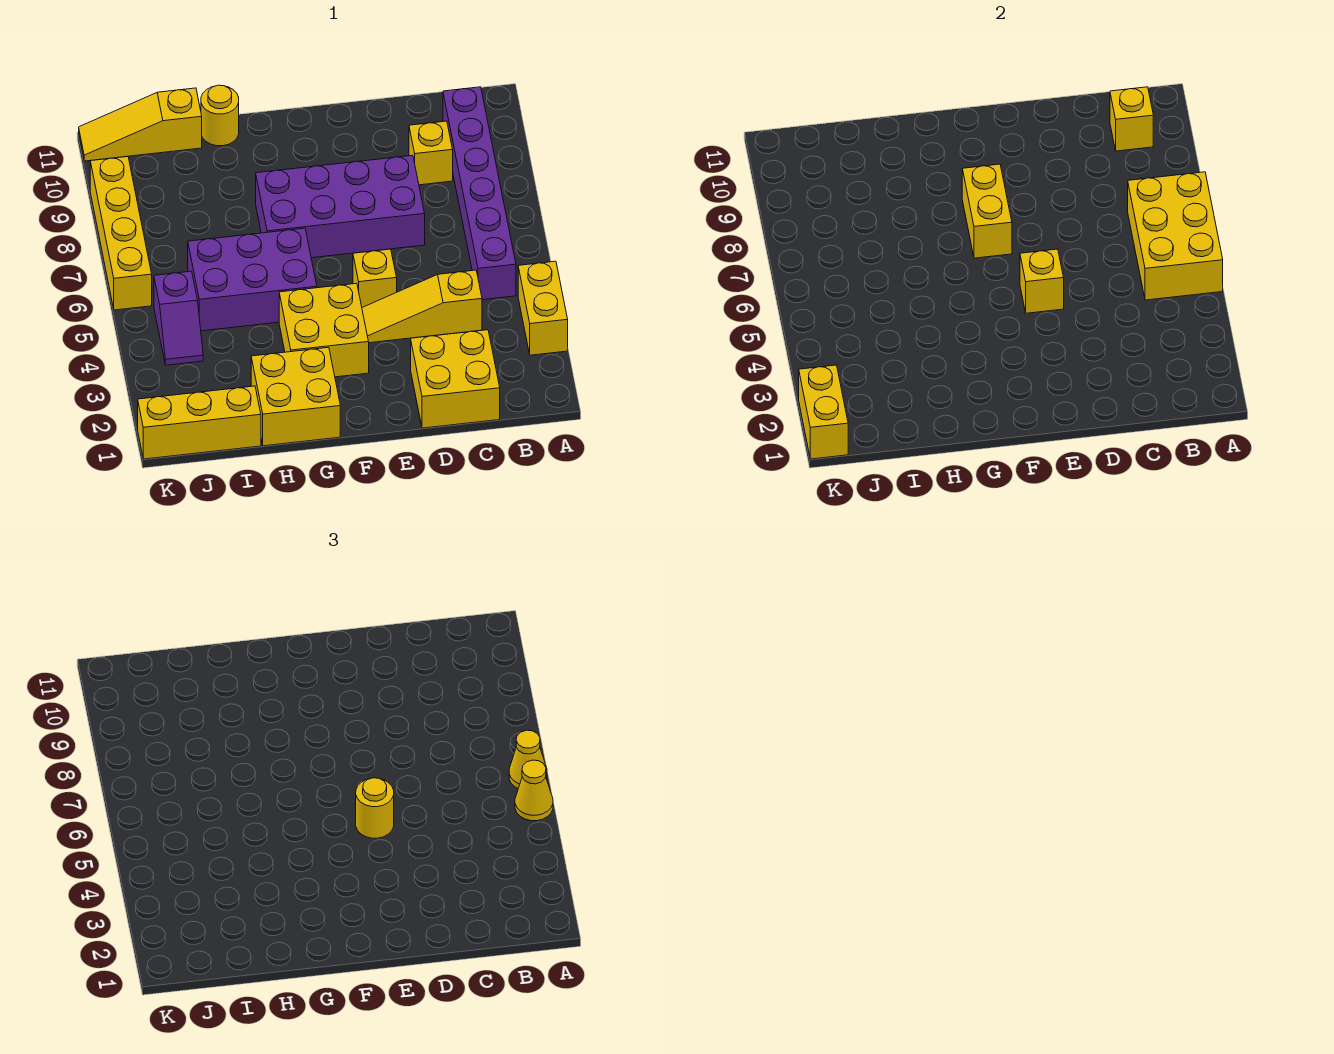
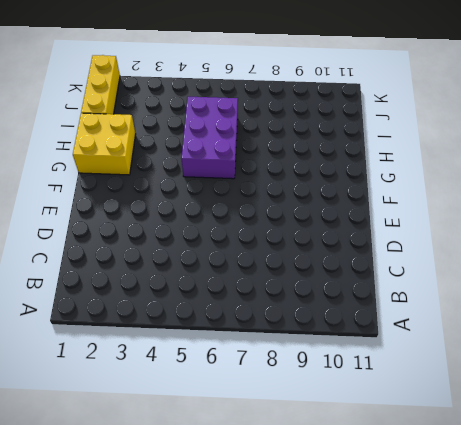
none -> yellow brick A3:A4 level 1
none -> purple brick B5:B10 level 1
none -> yellow brick C1:D2 level 1

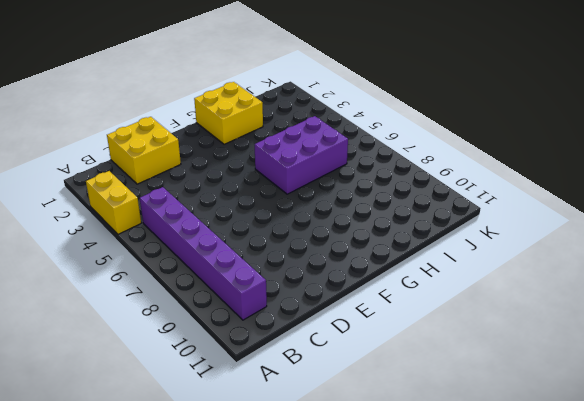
none -> yellow slope C4:E4 level 1 top C
none -> yellow brick C9 level 1
none -> purple brick D7:G8 level 1

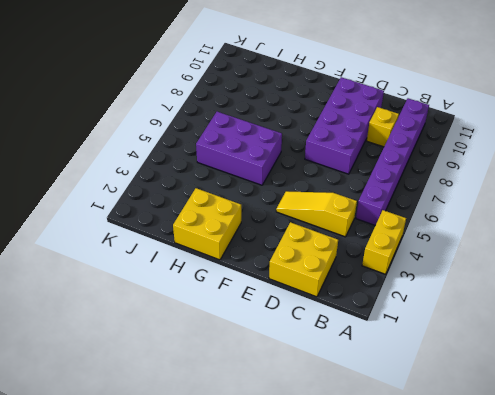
purple brick D7:E10 level 1 -> purple brick D7:G8 level 1
none -> yellow brick E5 level 1
none -> yellow brick F3:G4 level 1
none -> yellow round brick H11 level 1

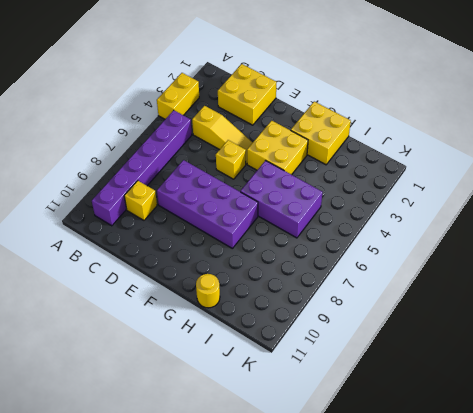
none -> yellow brick I1:K1 level 1
none -> yellow slope I11:K11 level 1 top I
none -> purple slope J4:J5 level 1 top 5

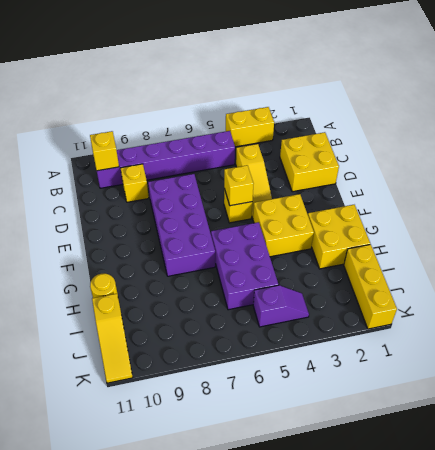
none -> yellow brick K6:K9 level 1
none -> yellow brick A5:B7 level 2
none -> yellow brick F7:F8 level 2

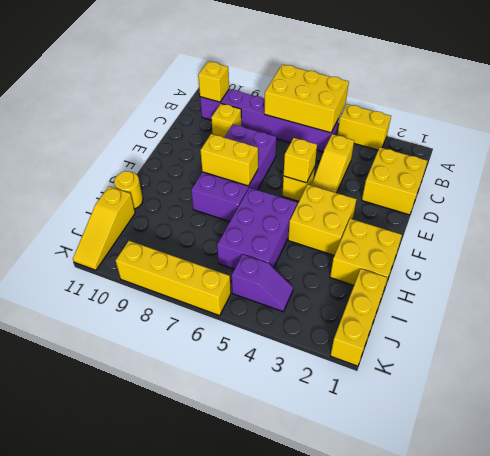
none -> yellow brick K1:K2 level 2
none -> yellow cone A5 level 3
none -> yellow cone A6 level 3

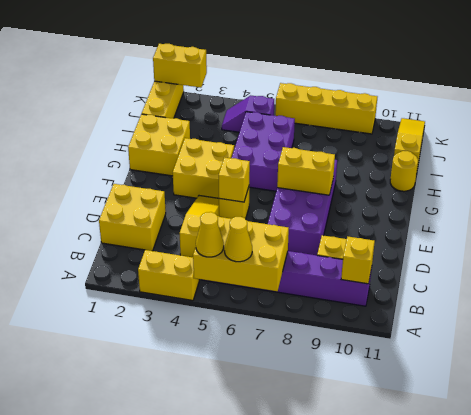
none -> yellow round brick E5 level 3

